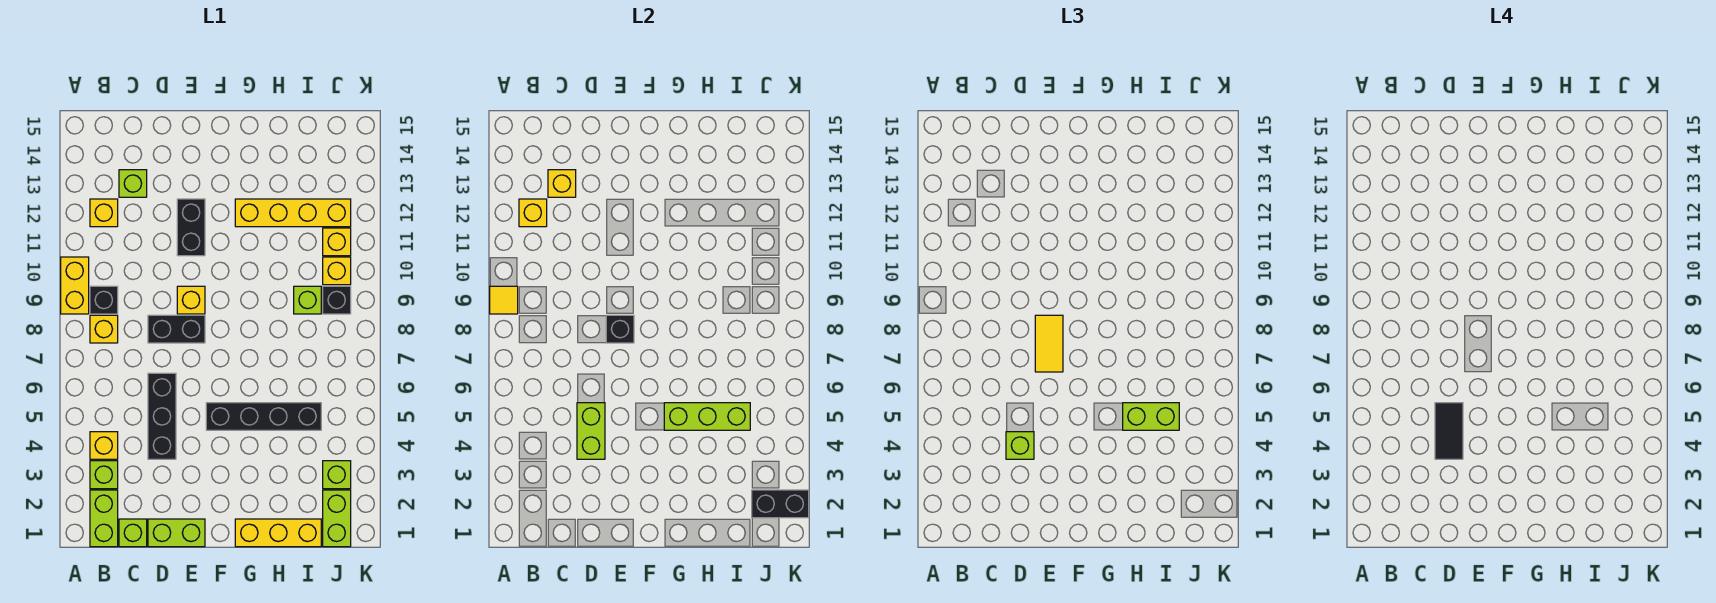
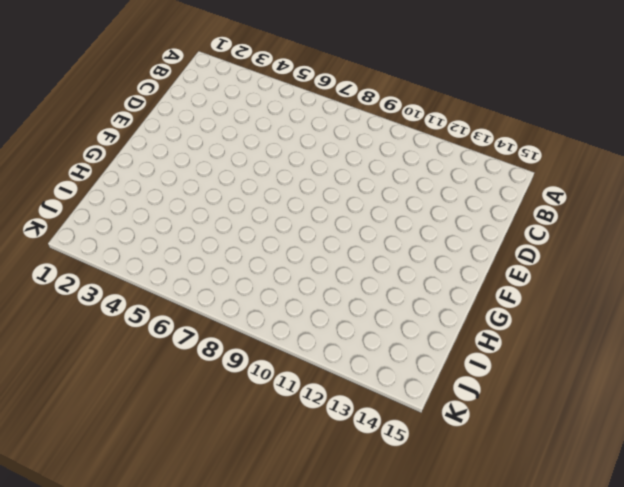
none -> yellow brick A9:A10 level 1
none -> lime brick B1:B2 level 1
none -> lime brick B3 level 1
none -> yellow brick B4 level 1

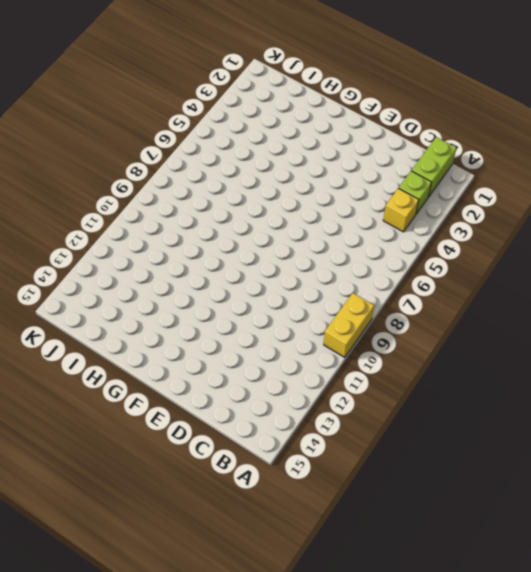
none -> yellow brick B8 level 1
none -> black brick B9 level 1
none -> yellow brick B12 level 1
none -> lime brick C1 level 1

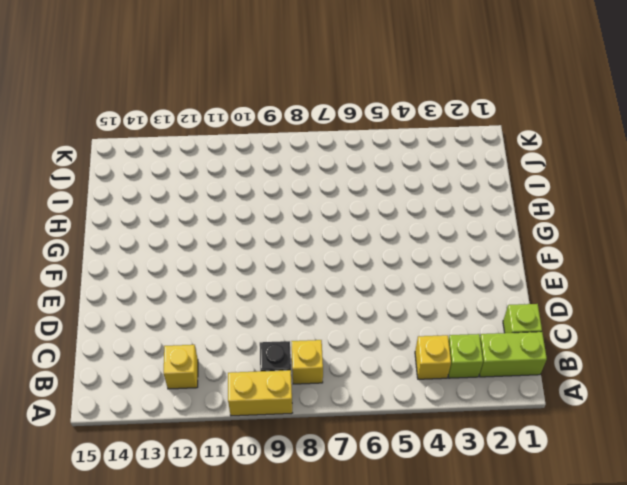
none -> lime brick C13 level 1
none -> lime brick D1:E1 level 1
none -> black brick D4:D6 level 1
none -> black brick D8:E8 level 1

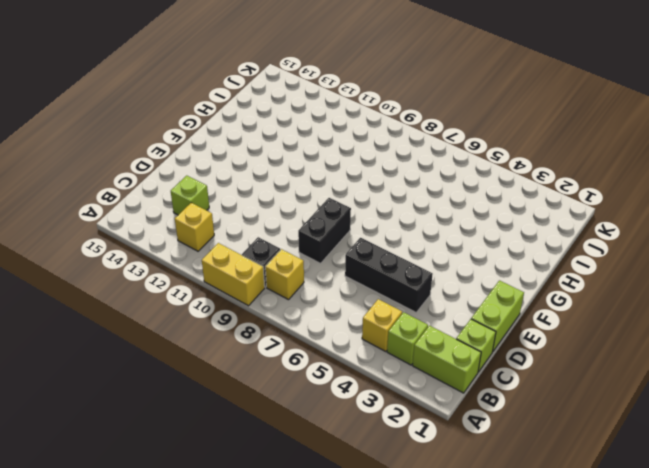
none -> yellow brick E9 level 1
none -> black brick E11:E12 level 1
none -> black brick F5:I5 level 1
none -> yellow brick G1:I1 level 1

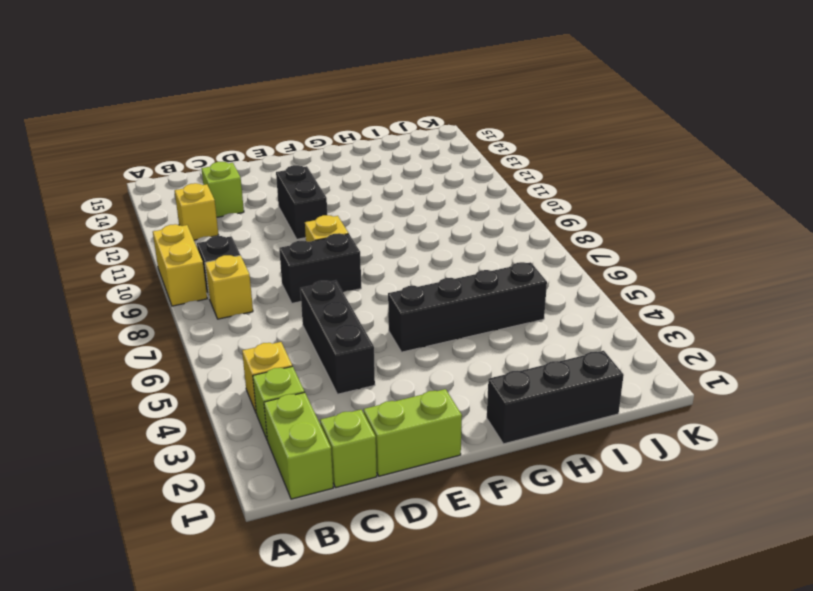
black brick G1:I1 level 1 -> yellow brick G1:I1 level 1
none -> yellow brick G12:J12 level 1
none -> lime brick I9 level 1
none -> lime brick J1:J2 level 1
none -> lime brick J3 level 1

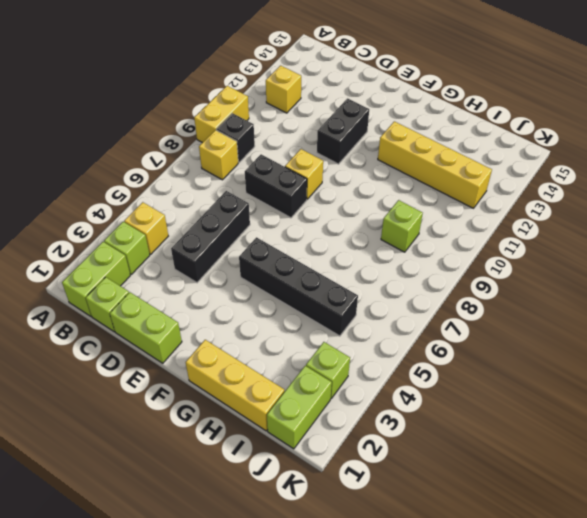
none -> lime brick C13 level 1
none -> black brick J9 level 1
none -> yellow brick J10 level 1
none -> yellow brick J11 level 1

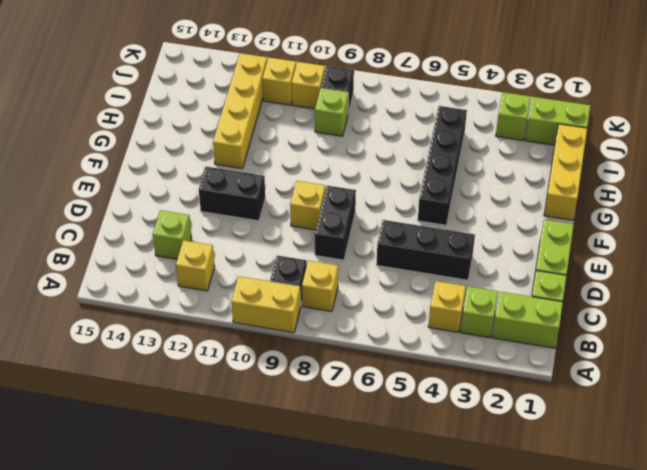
none -> yellow tile A9 level 2
none -> yellow brick B12 level 2
none -> yellow brick C13 level 2
none -> lime brick D4:D5 level 2

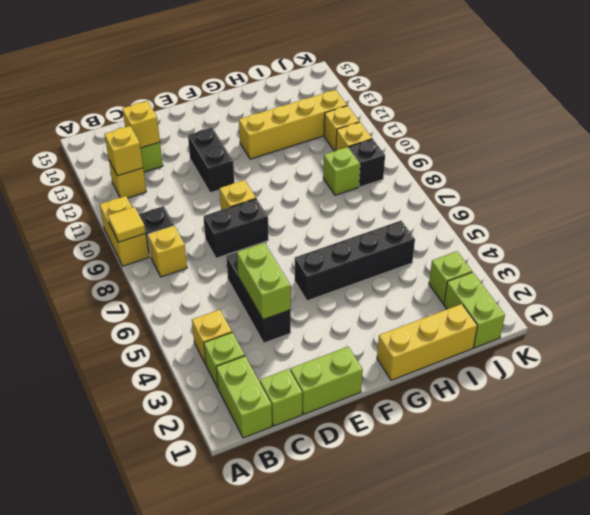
none -> black brick E8 level 2
none -> lime brick G5:I5 level 2
none -> black brick J2:K2 level 2
none -> lime brick D4 level 3

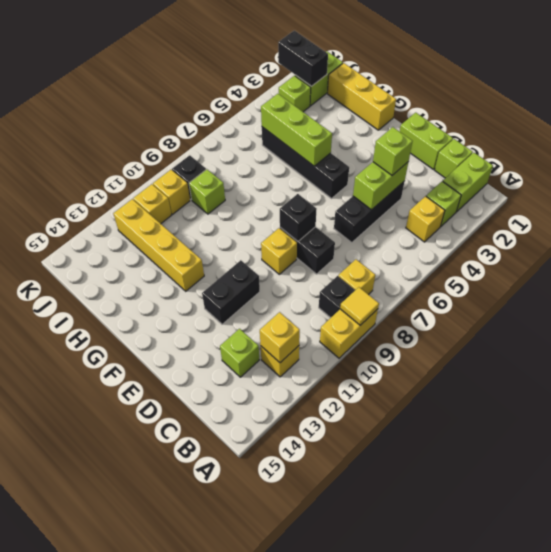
none -> yellow brick C13 level 2
none -> yellow tile E7:E8 level 3
none -> lime brick H5:I5 level 3
none -> black tile D4:D5 level 4

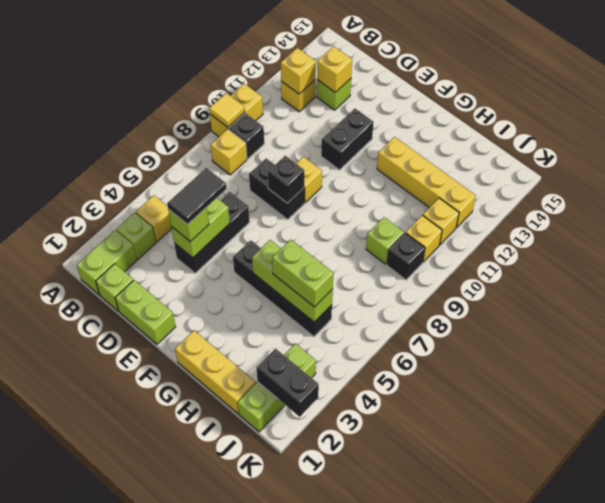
none -> yellow tile E7:E8 level 3

